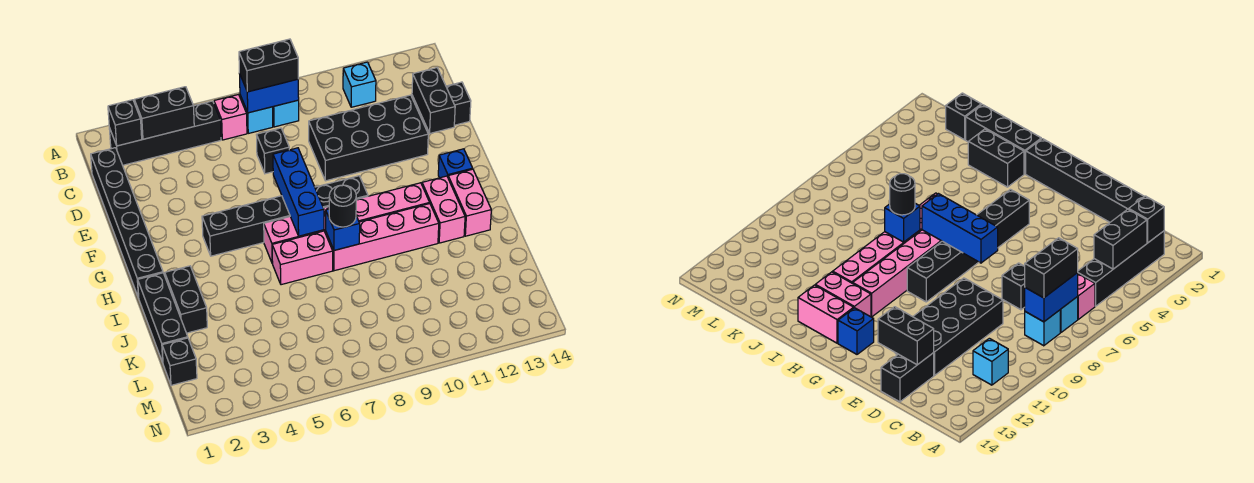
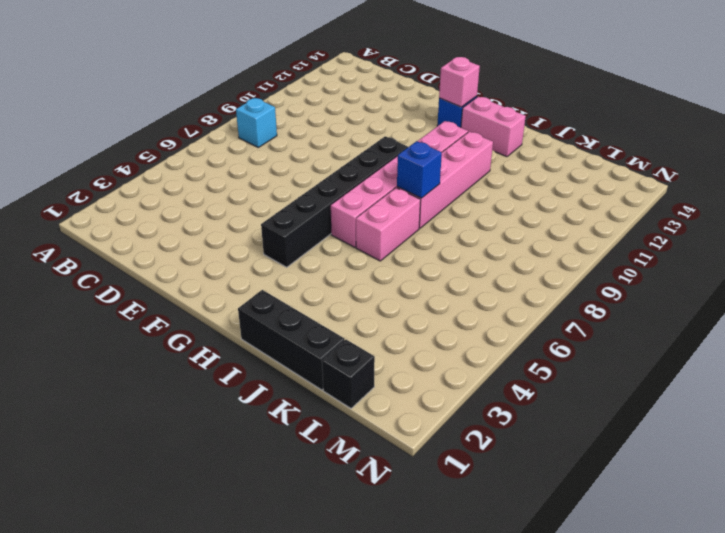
pink brick G13 level 2 -> pink brick B6 level 1
none -> black brick B2:B5 level 1
none -> cyan brick B7 level 1
none -> cyan brick B11 level 1

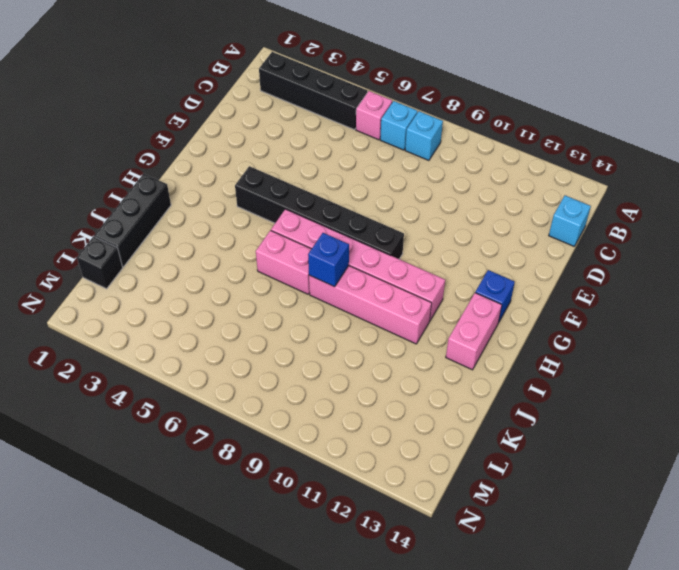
cyan brick C14 level 1 -> cyan brick B11 level 1
none -> black brick C1:H1 level 1
none -> black brick D7 level 1
none -> black brick D9:E12 level 1

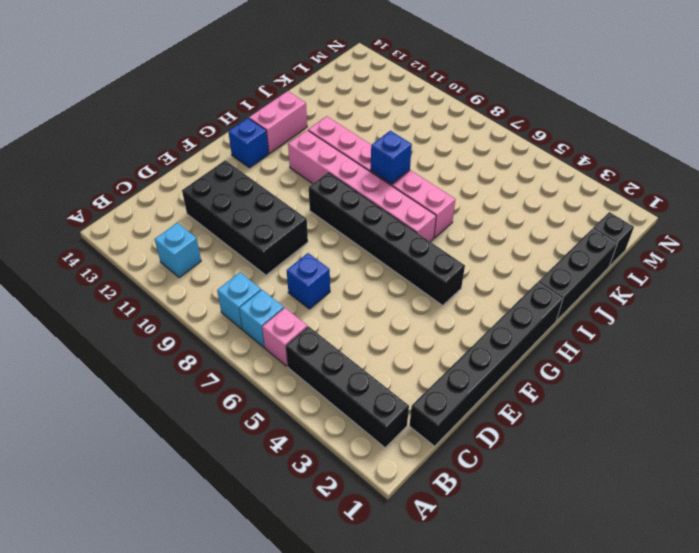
blue brick D7 level 1 -> black brick D7 level 1
none -> black brick D13:D14 level 1
none -> pink brick H12:I12 level 1
none -> black brick I2:J2 level 1

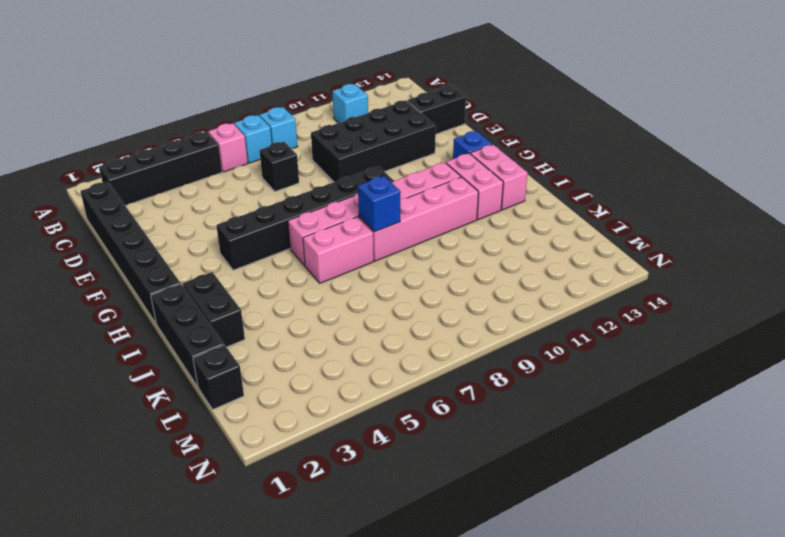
none -> black brick B2 level 2
none -> black brick B3:B4 level 2
none -> blue brick B7:B8 level 2

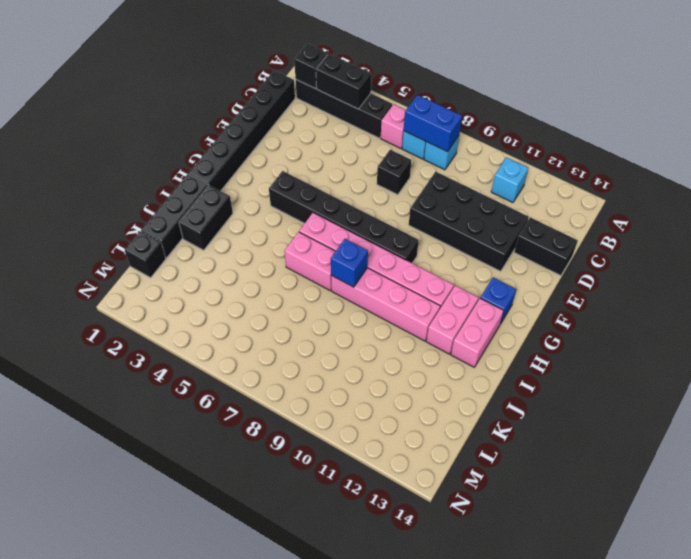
none -> black brick D13:E13 level 2
none -> blue brick F7:H7 level 2
none -> black brick B7:B8 level 3

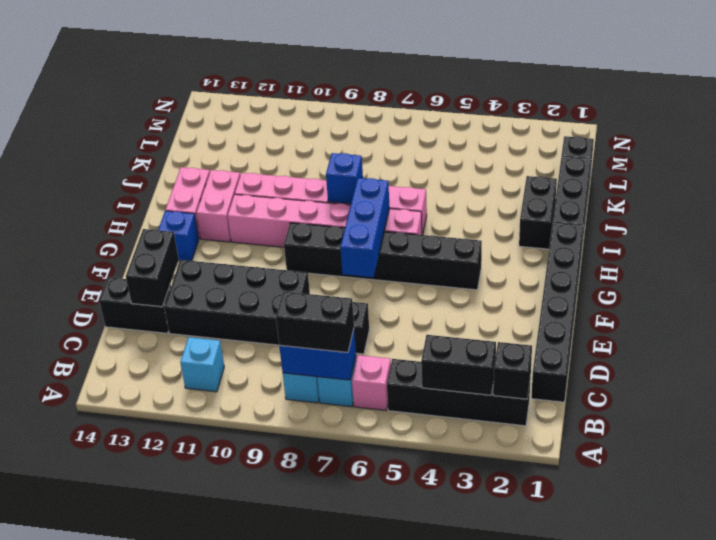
none -> black round brick I8 level 3

